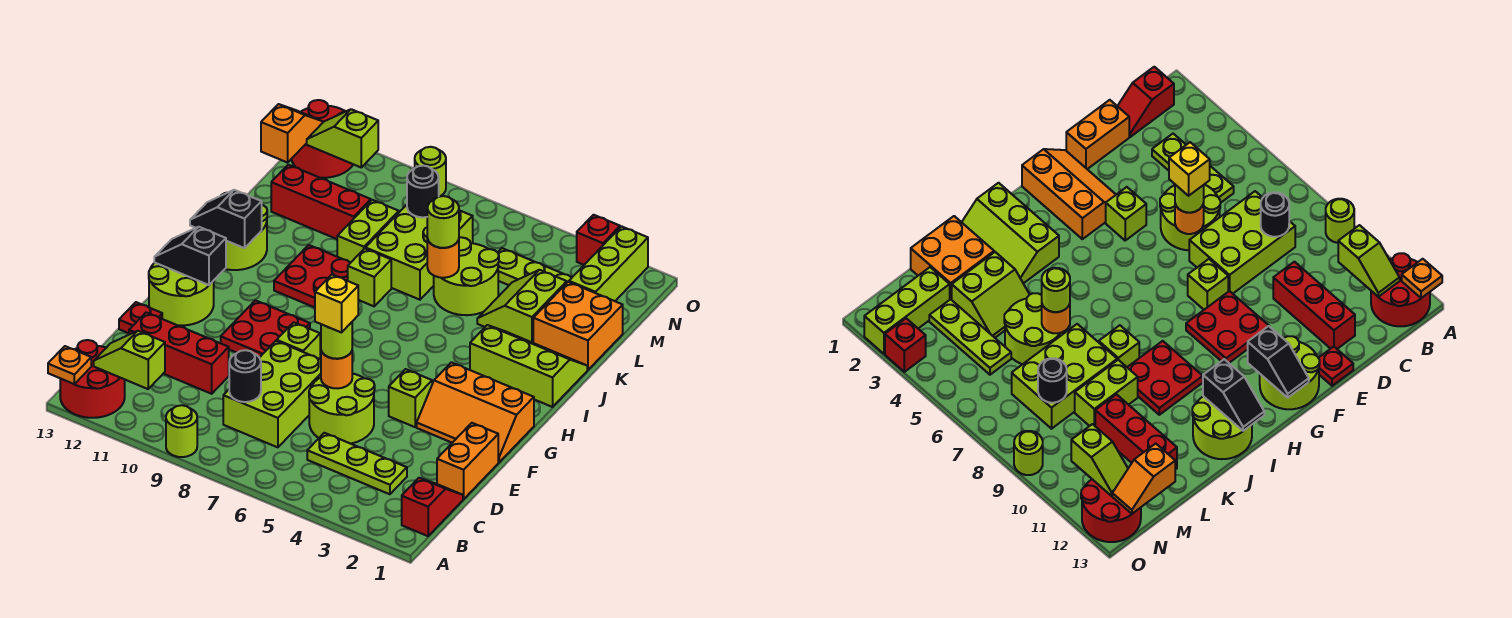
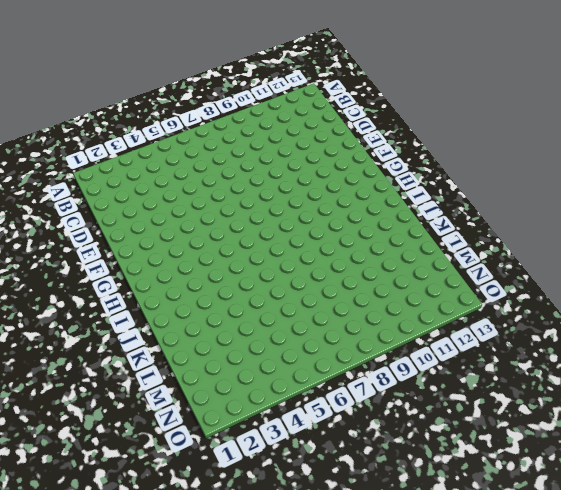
none -> lime round brick A9 level 1
none -> red round brick A12:B13 level 1
none -> red slope B1:C1 level 1 top B
none -> lime plate C3:C5 level 1

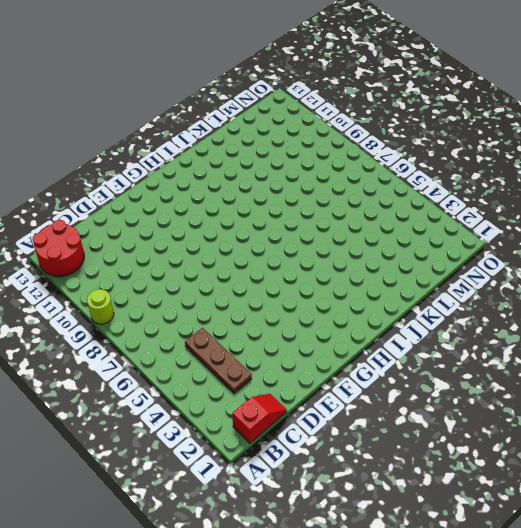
brown plate C3:C5 level 1 -> lime plate C3:C5 level 1
none -> lime brick C7:E8 level 1
none -> orange brick D1:E1 level 1
none -> lime round brick D5:E6 level 1
none -> red brick D10:D12 level 1

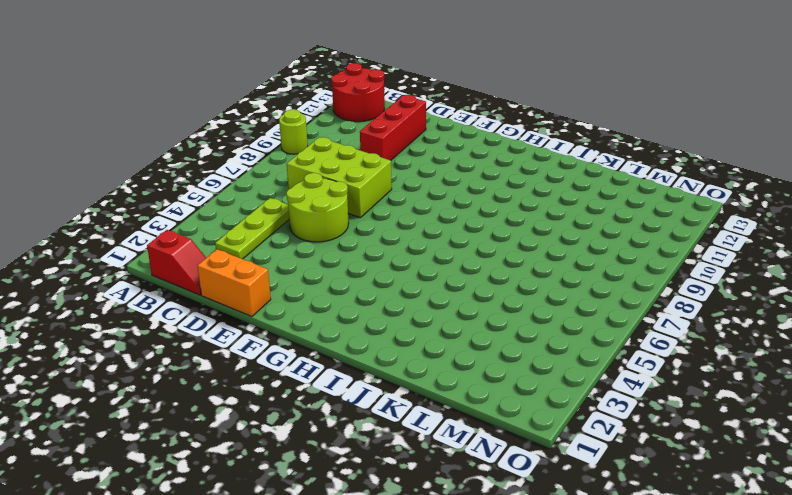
none -> red plate E13 level 1
none -> orange slope F1:G3 level 1 top G
none -> lime brick F4 level 1
none -> lime brick F8 level 1

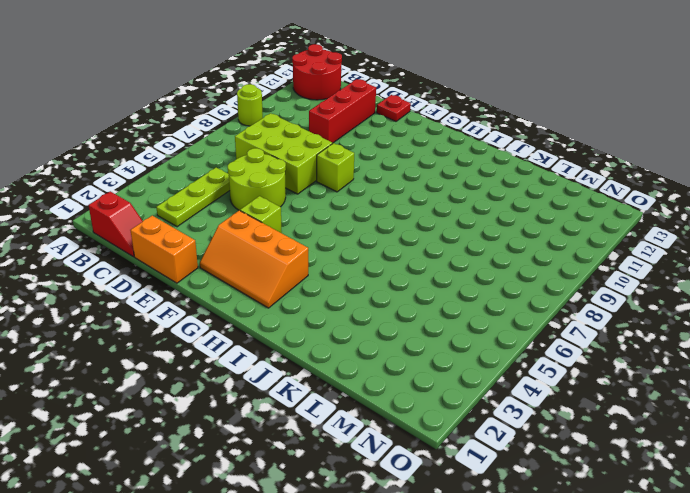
orange slope F2:H3 level 1 top 3 -> orange slope F1:G3 level 1 top G
none -> red plate F9:G10 level 1
none -> lime round brick F12:G13 level 1
none -> lime slope I1:J3 level 1 top I
none -> red plate I9:J10 level 1

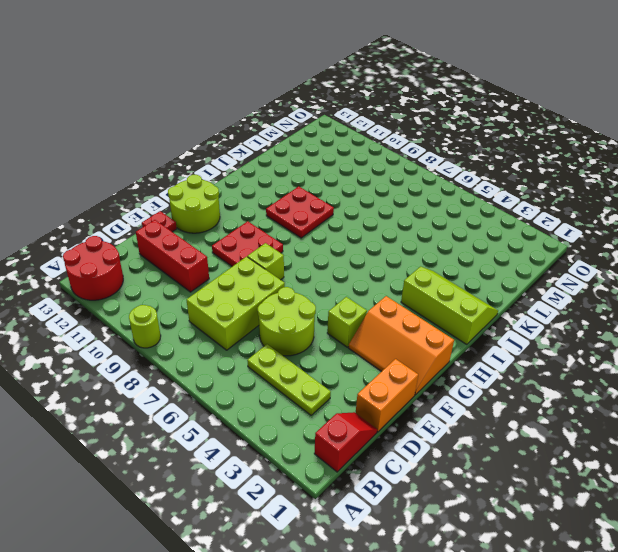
none -> lime round brick I12:J13 level 1
none -> lime brick J8 level 1
none -> orange brick K1:L2 level 1
none -> lime slope K3:L4 level 1 top 3

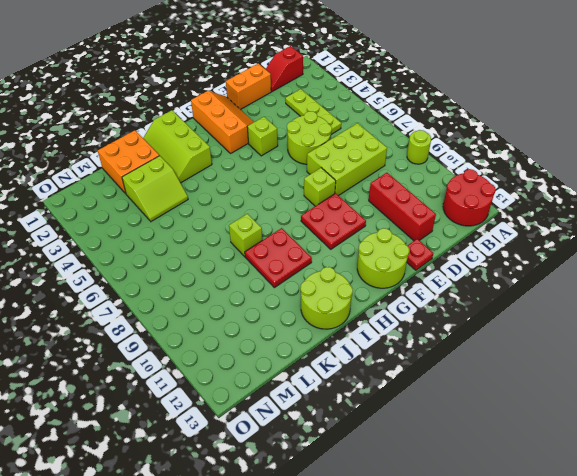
none -> lime round brick K5:L6 level 1
none -> lime brick K7:M8 level 1
none -> lime brick K9:L9 level 1
none -> red brick L10:L12 level 1

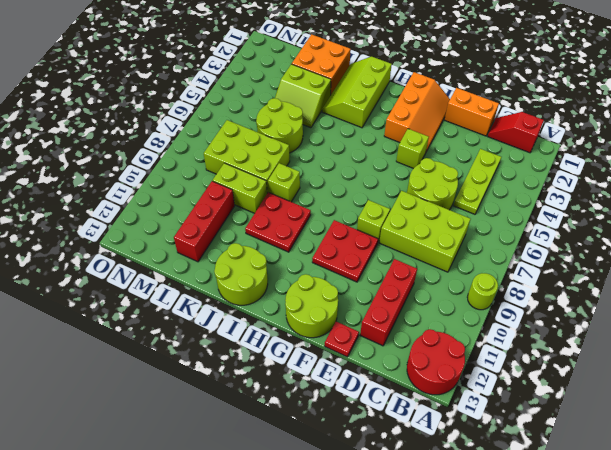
none -> lime brick M2:O2 level 1
none -> lime plate M3:M5 level 1
none -> red round brick N12:O13 level 1
none -> red brick O3 level 1

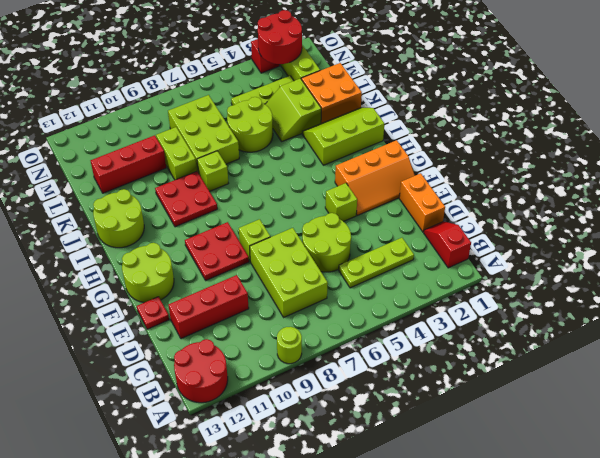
red round brick N2:O3 level 2 -> red round brick N12:O13 level 1
none -> lime round brick O9 level 1
none -> orange plate A13 level 2
none -> lime slope B11:B12 level 2 top 11
none -> black round brick C8 level 2

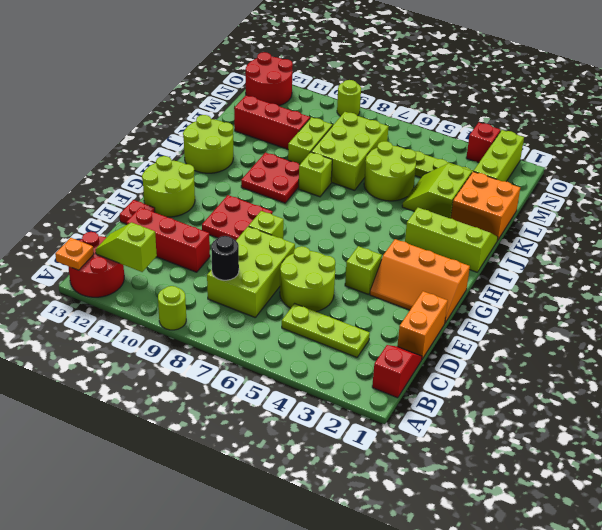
none -> orange round brick E6 level 2
none -> black slope G12:G13 level 2 top 12
none -> black slope I12:I13 level 2 top 12
none -> orange round brick K6 level 2

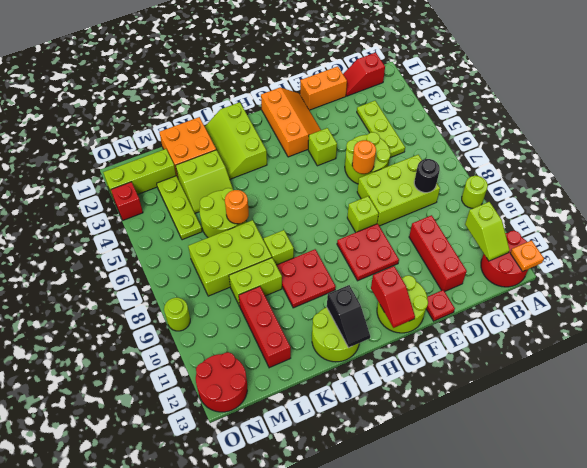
red slope G12:G13 level 2 top 12 -> black slope G12:G13 level 2 top 12
none -> black round brick M8 level 2
none -> orange slope M13:N13 level 2 top M
none -> lime slope N11:N12 level 2 top 11
none -> lime round brick E6 level 3

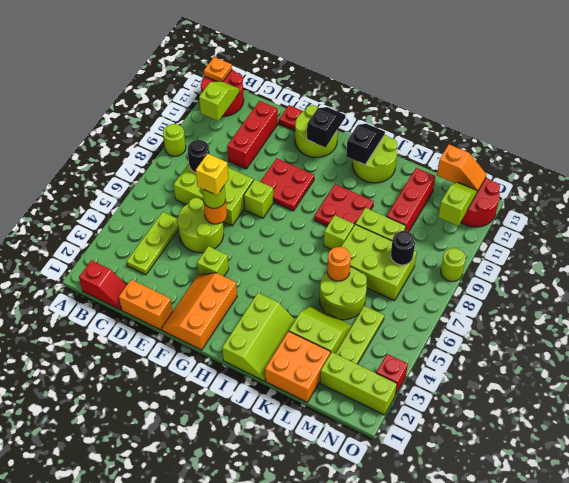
none -> lime round brick K6 level 3

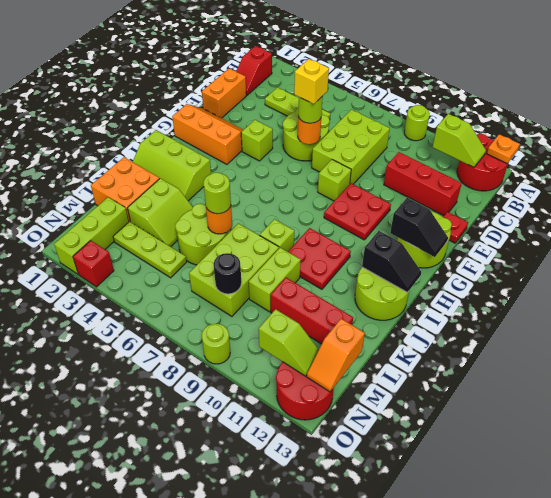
none -> black round brick C8 level 2

